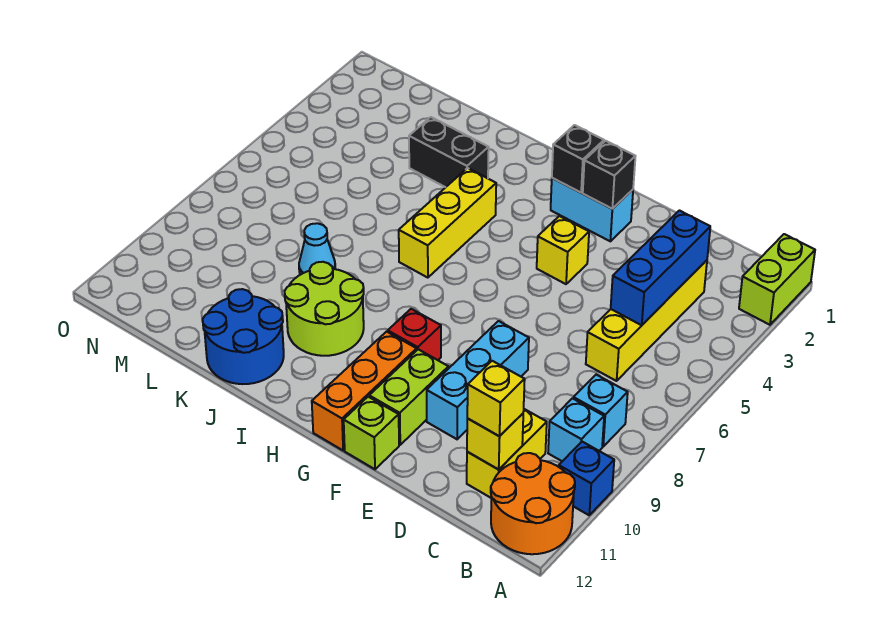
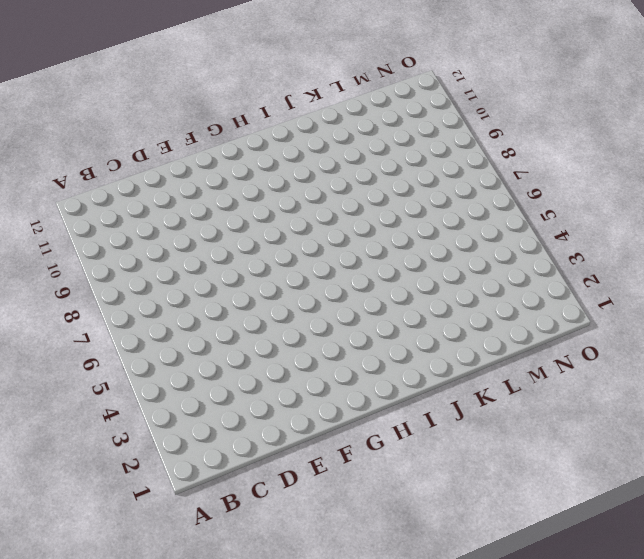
none -> lime brick A1:A2 level 1
none -> blue brick A10 level 1
none -> orange round brick A11:B12 level 1

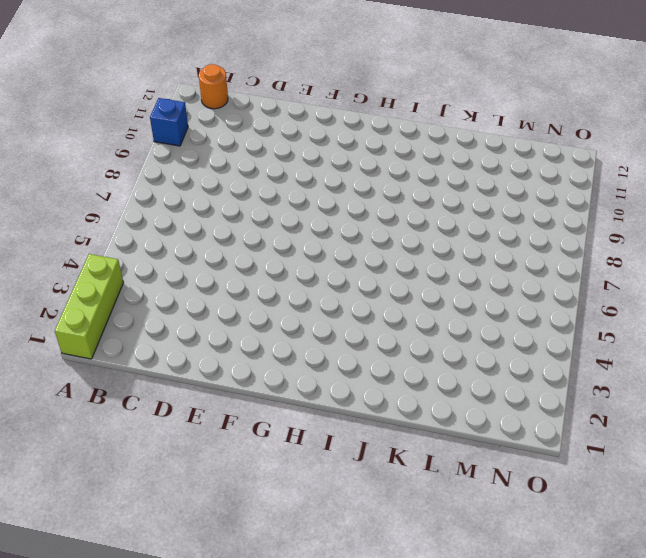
lime brick A1:A3 level 1 -> lime brick A1:A2 level 1
orange round brick B12 level 1 -> orange round brick A11:B12 level 1
none -> cyan brick B8 level 1
none -> cyan brick B9 level 1
none -> yellow brick C3:C6 level 1

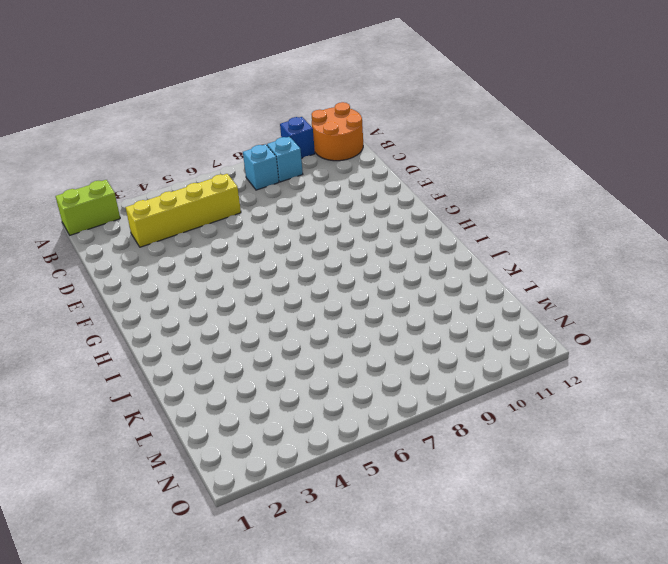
none -> yellow brick C10:C11 level 1
none -> cyan brick E8:E10 level 1
none -> cyan brick F2:G2 level 1

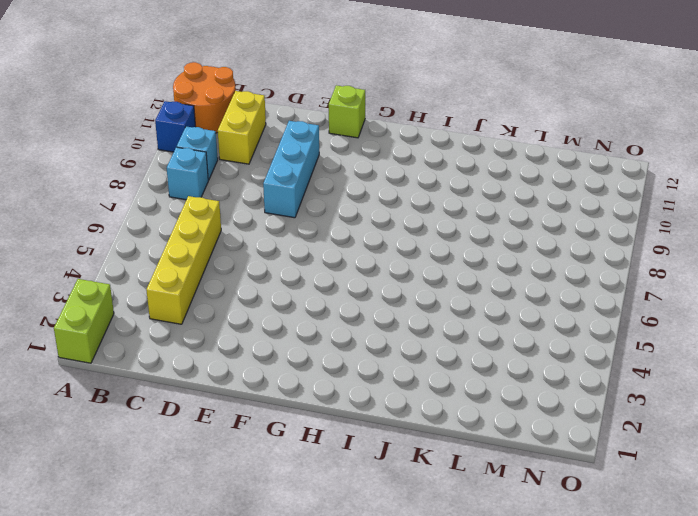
none -> cyan brick F2:G2 level 1
none -> yellow brick F4 level 1
none -> lime brick F10:F11 level 1

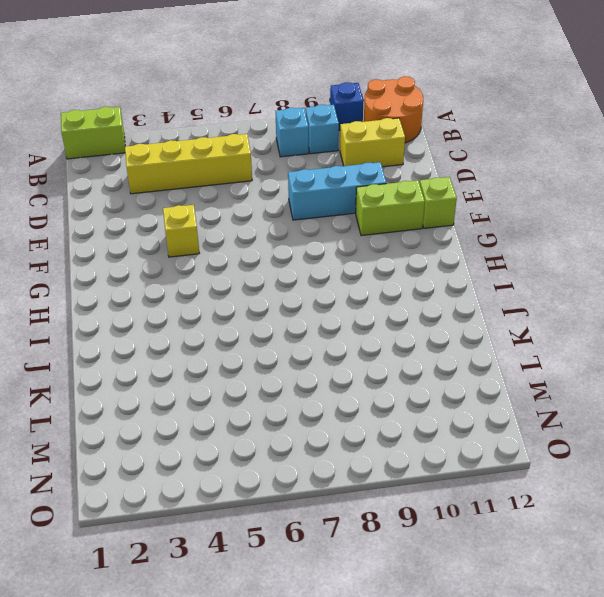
none -> cyan brick F2:G2 level 1
none -> red brick G9 level 1
none -> orange brick G10:G12 level 1

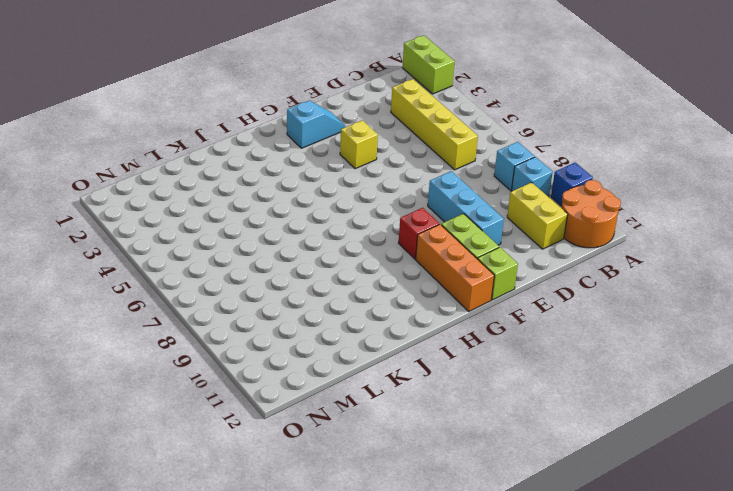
cyan slope F2:G2 level 1 top G -> cyan brick F2:G2 level 1
none -> yellow brick I4:I6 level 1
none -> lime round brick I9:J10 level 1
none -> black brick J3:K3 level 1

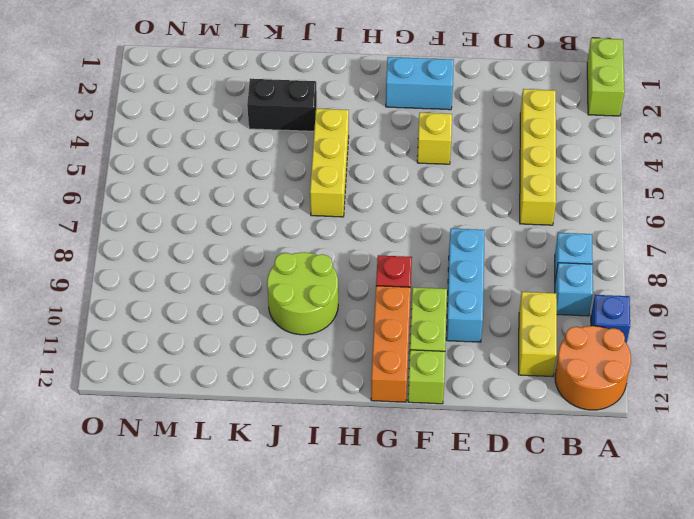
none -> blue round brick J11:K12 level 1
none -> cyan cone K8 level 1
none -> blue brick C3:C5 level 2

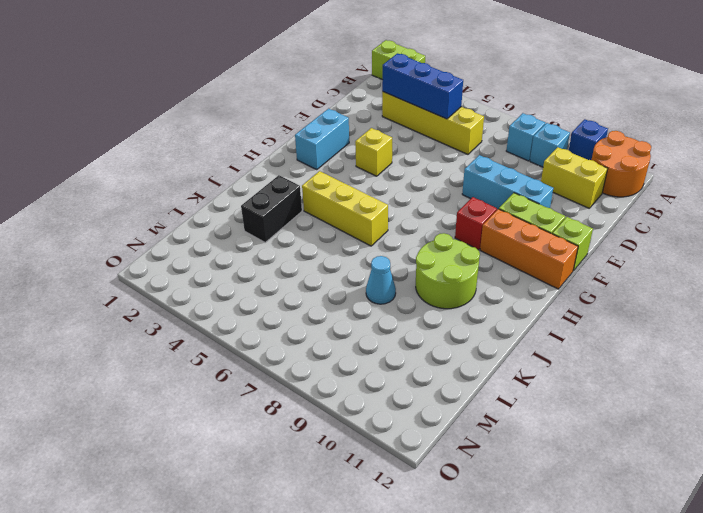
none -> blue round brick J11:K12 level 1
none -> yellow brick C11 level 2
none -> black brick F2 level 2

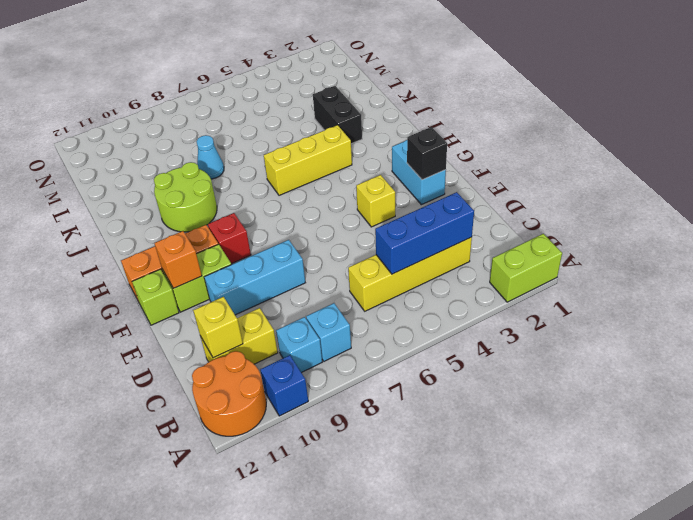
orange brick F11 level 2 -> none
none -> blue round brick J11:K12 level 1
none -> black brick G2 level 2
none -> yellow brick C11 level 3

